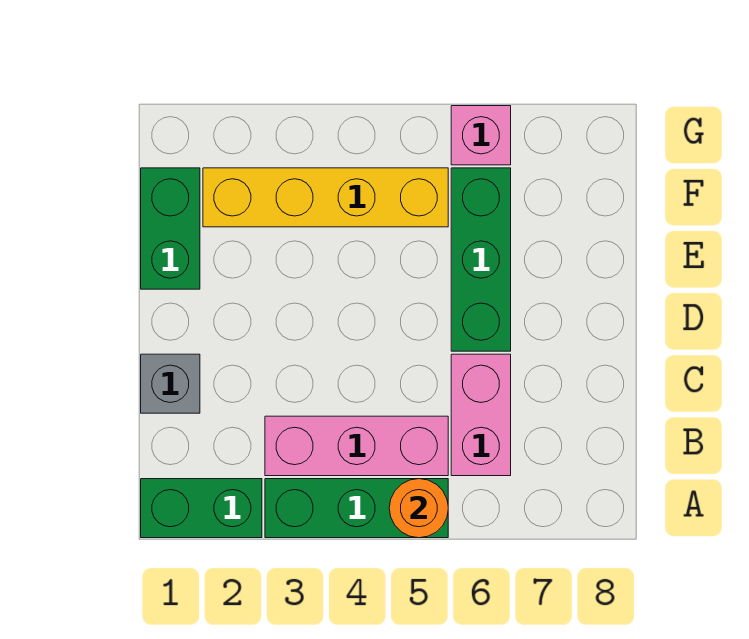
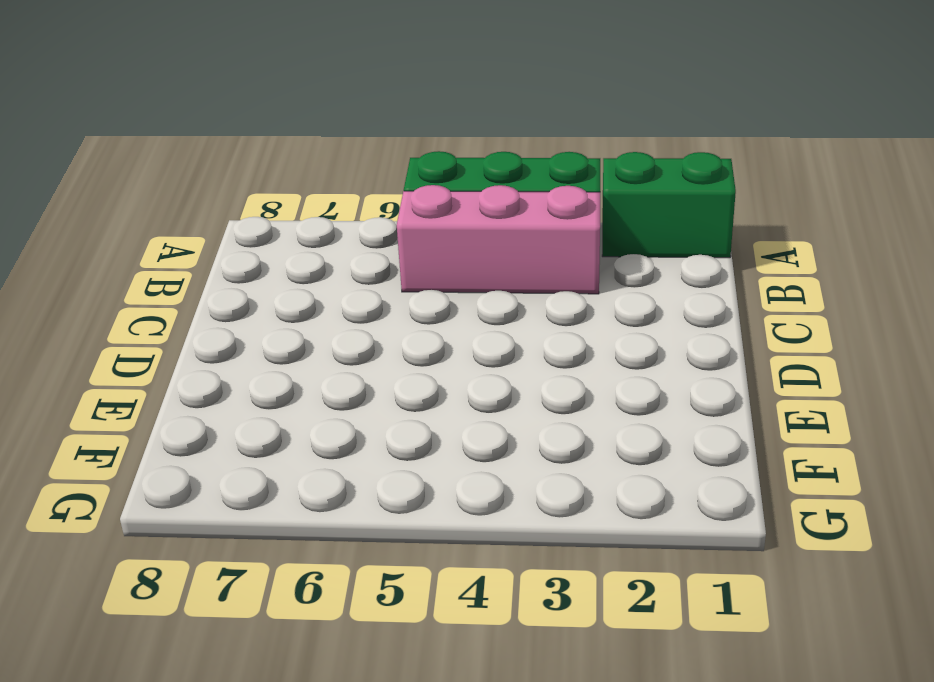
none -> pink brick B6:C6 level 1
none -> grey brick C1 level 1

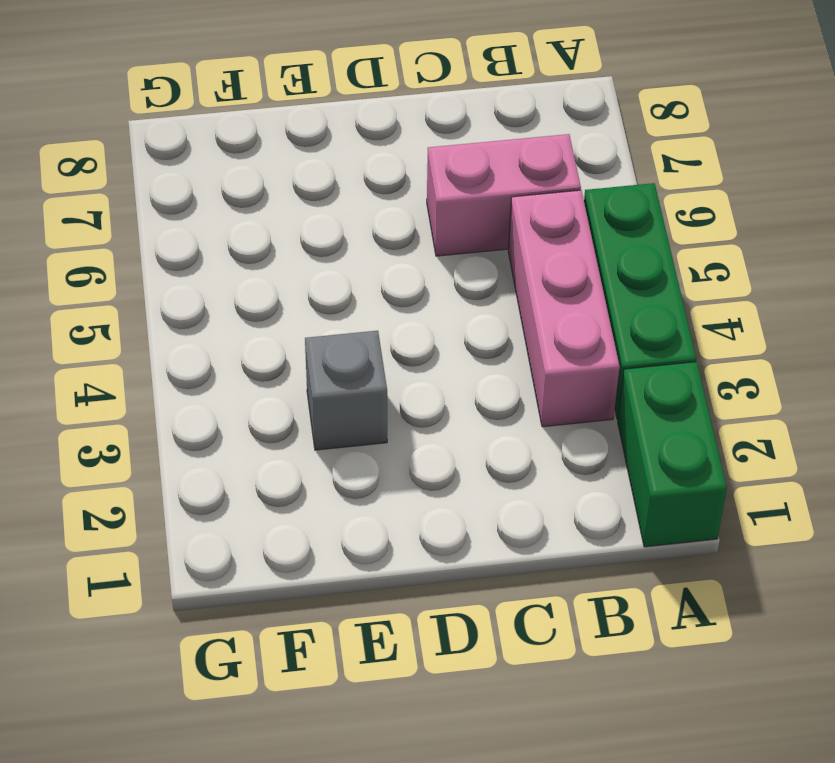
grey brick E3 level 1 -> grey brick C1 level 1
none -> green brick D6:F6 level 1
none -> green brick E1:F1 level 1

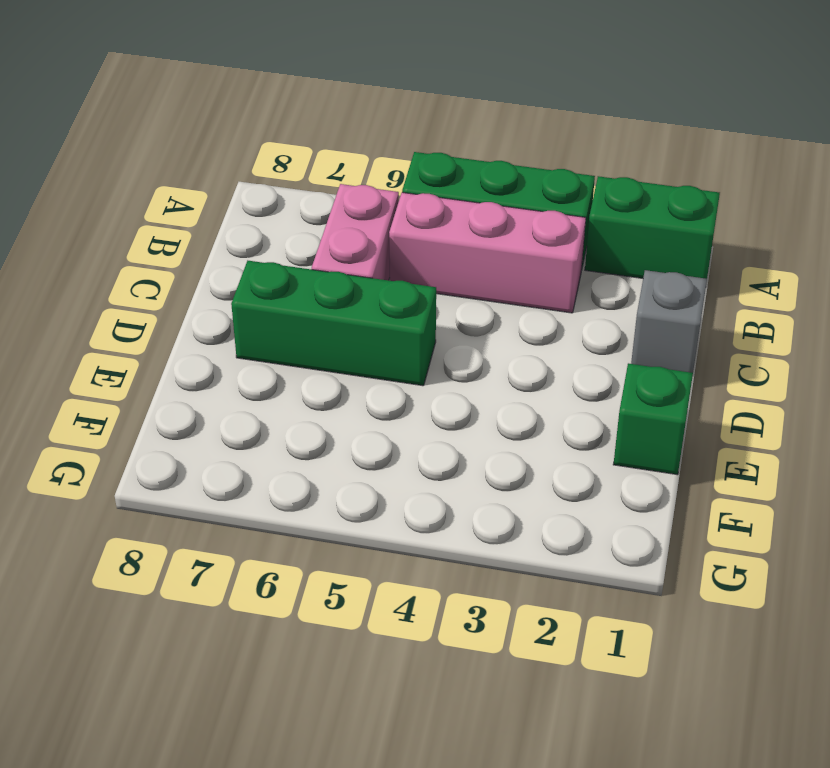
green brick D5:D7 level 1 -> green brick D6:F6 level 1
green brick E1 level 1 -> green brick E1:F1 level 1
none -> yellow brick F2:F5 level 1
none -> pink brick G6 level 1

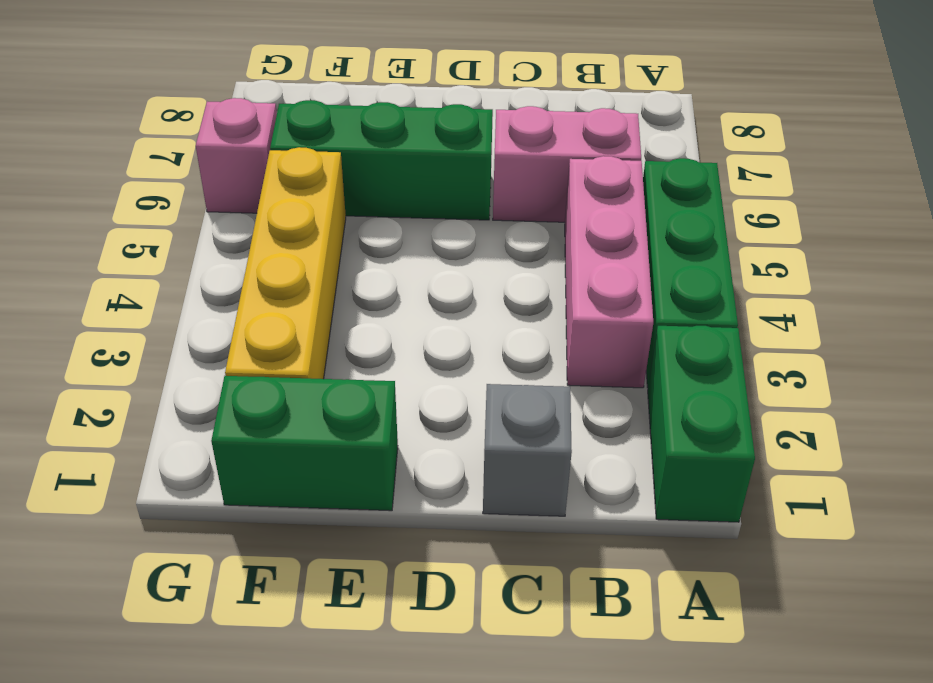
none -> orange round brick A5 level 2

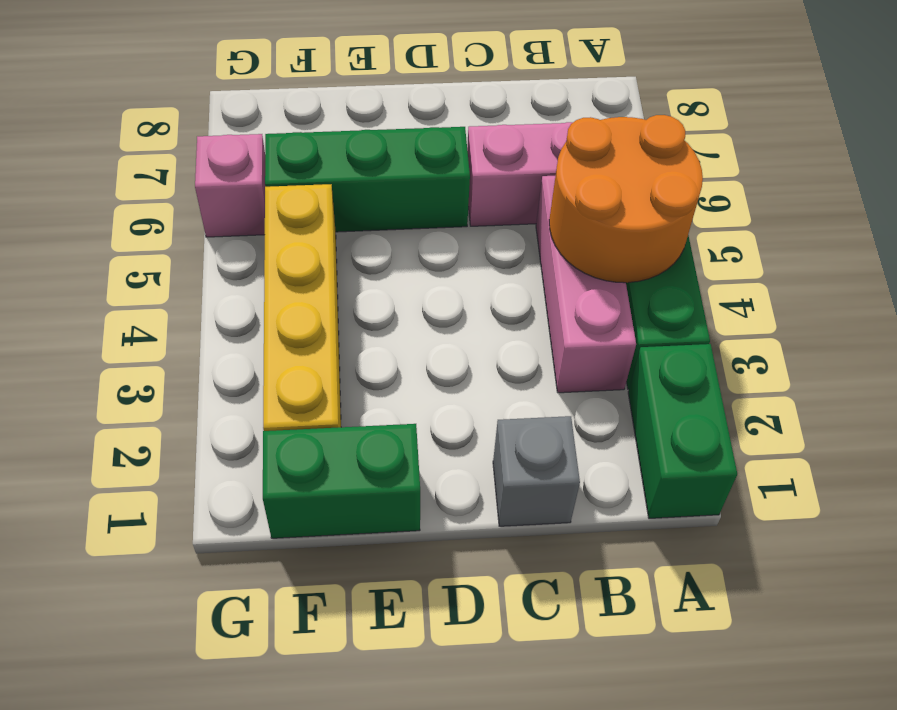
orange round brick A4:B5 level 2 -> orange round brick A5 level 2

